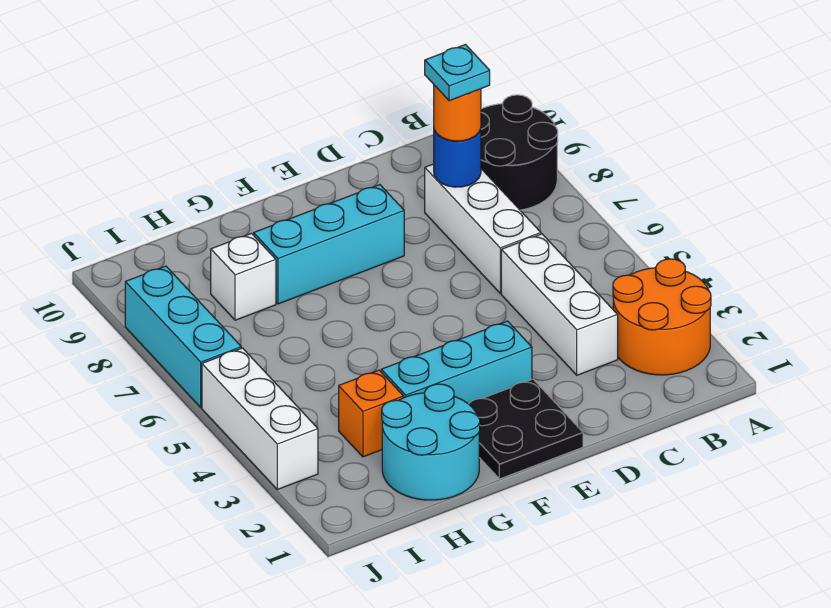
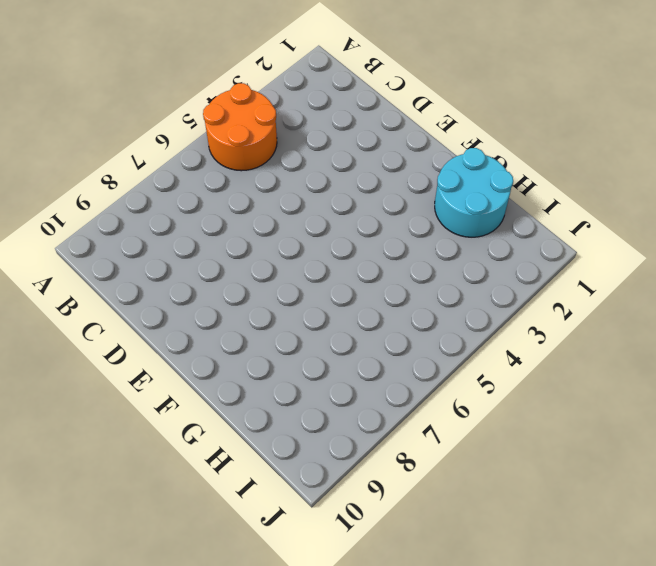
orange round brick A4:B5 level 1 -> orange round brick A2:B3 level 1
none -> black round brick A8:B9 level 1
none -> white brick C3:C5 level 1
none -> white brick C6:C8 level 1

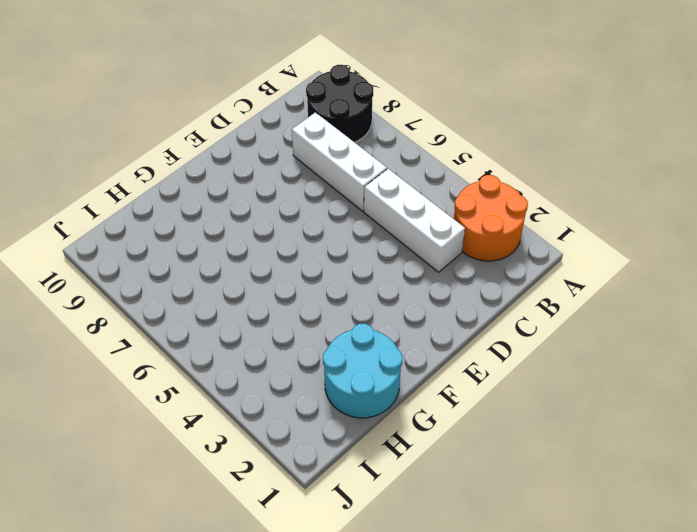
none -> black plate E1:F2 level 1
none -> cyan brick E3:G3 level 1
none -> cyan brick E8:G8 level 1

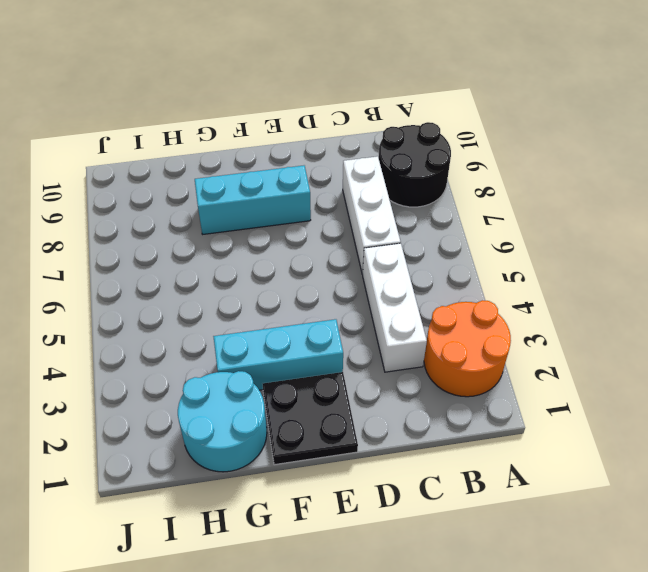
none -> orange brick H3 level 1
none -> white brick H8 level 1
none -> white brick J3:J5 level 1

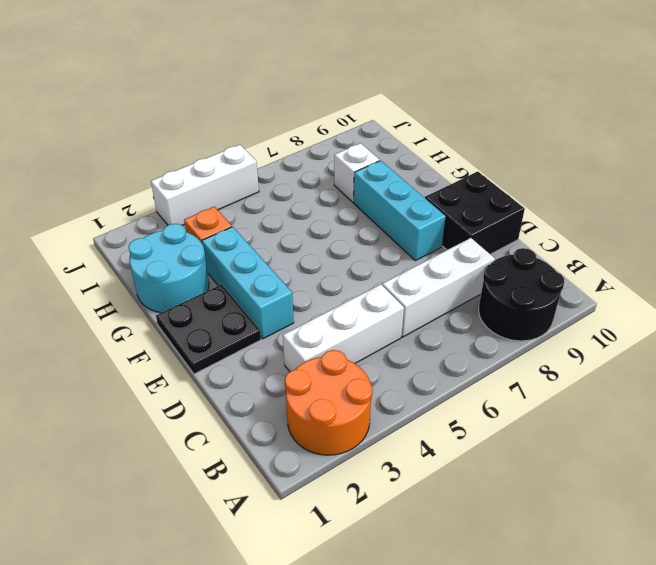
black brick D9:E10 level 1 -> none
none -> cyan brick J6:J8 level 1
none -> blue round brick C8 level 2
none -> orange round brick C8 level 3

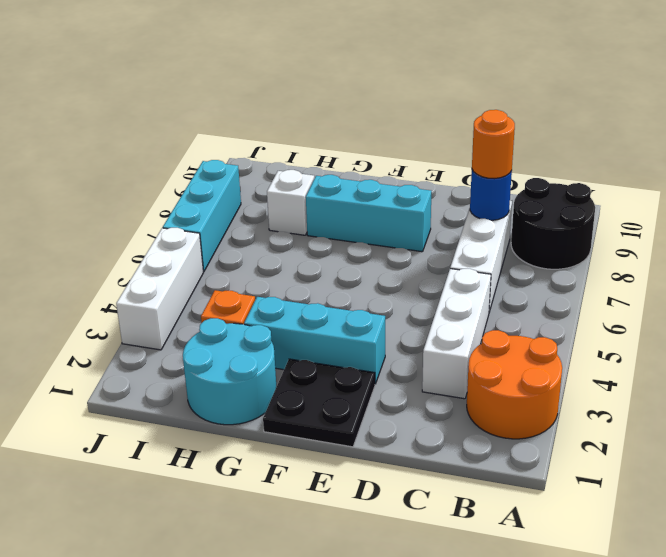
none -> cyan plate C8 level 4

